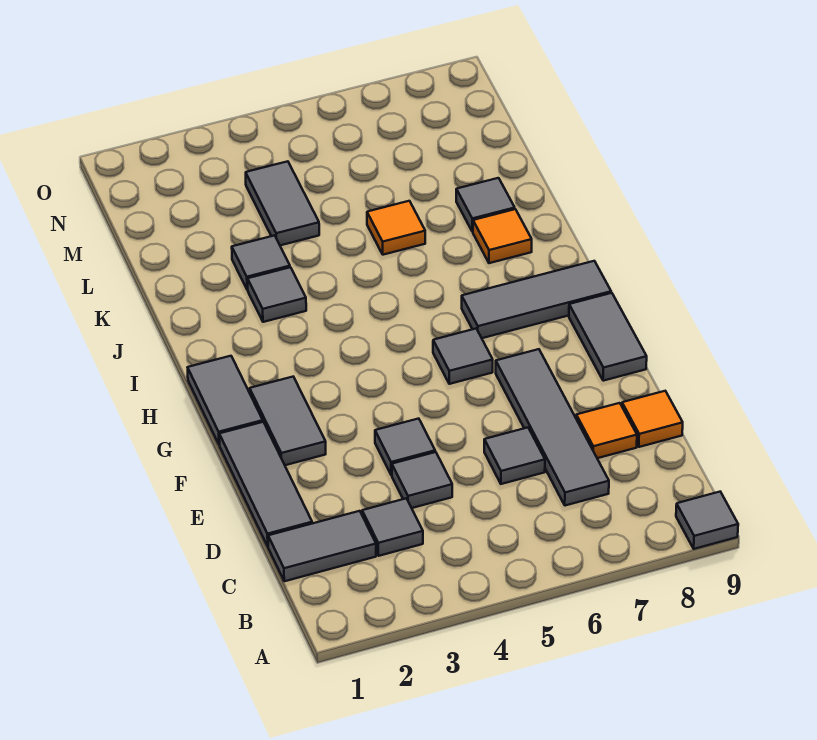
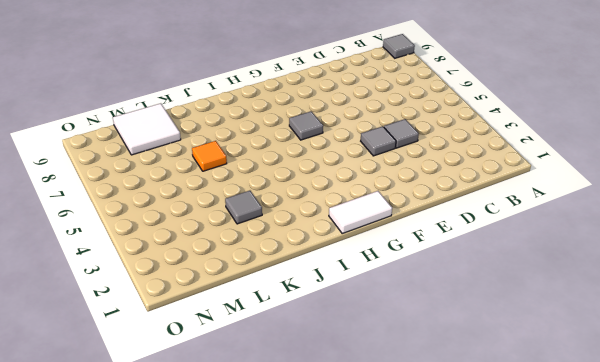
white tile G1:H1 level 1 -> grey tile G1:H1 level 1
white tile L8:M9 level 1 -> none
none -> grey tile C1:C2 level 1
none -> grey tile C3 level 1
none -> grey tile C7:F7 level 1

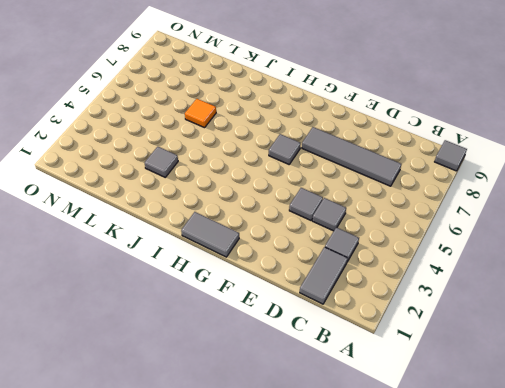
none -> grey tile D1:F1 level 1
none -> grey tile D6 level 1
none -> orange tile D8 level 1

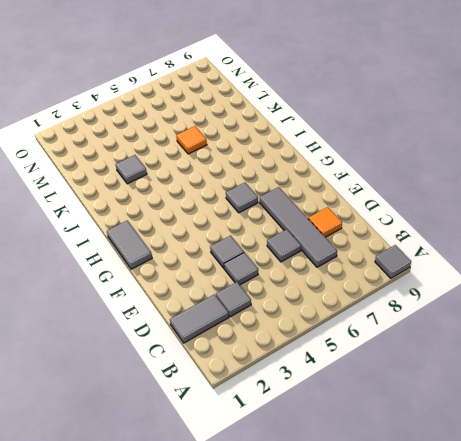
none -> grey tile D1:F1 level 1
none -> orange tile D9 level 1
none -> grey tile F2:G2 level 1

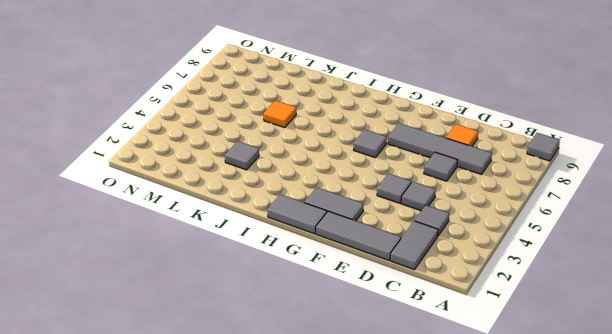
none -> orange tile D9 level 1
none -> grey tile F9:G9 level 1
none -> grey tile H7:H9 level 1

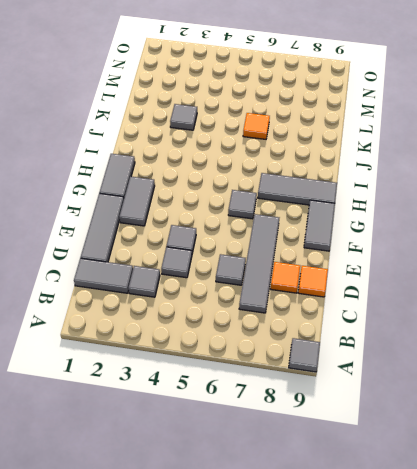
none -> grey tile J3 level 1
none -> orange tile J8 level 1
none -> grey tile K8 level 1

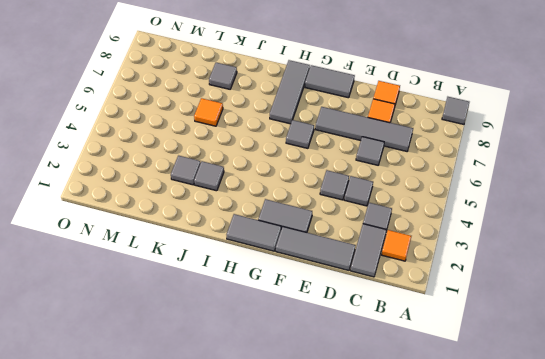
orange tile B2 level 1 -> orange tile J8 level 1
none -> grey tile L4:M4 level 1

